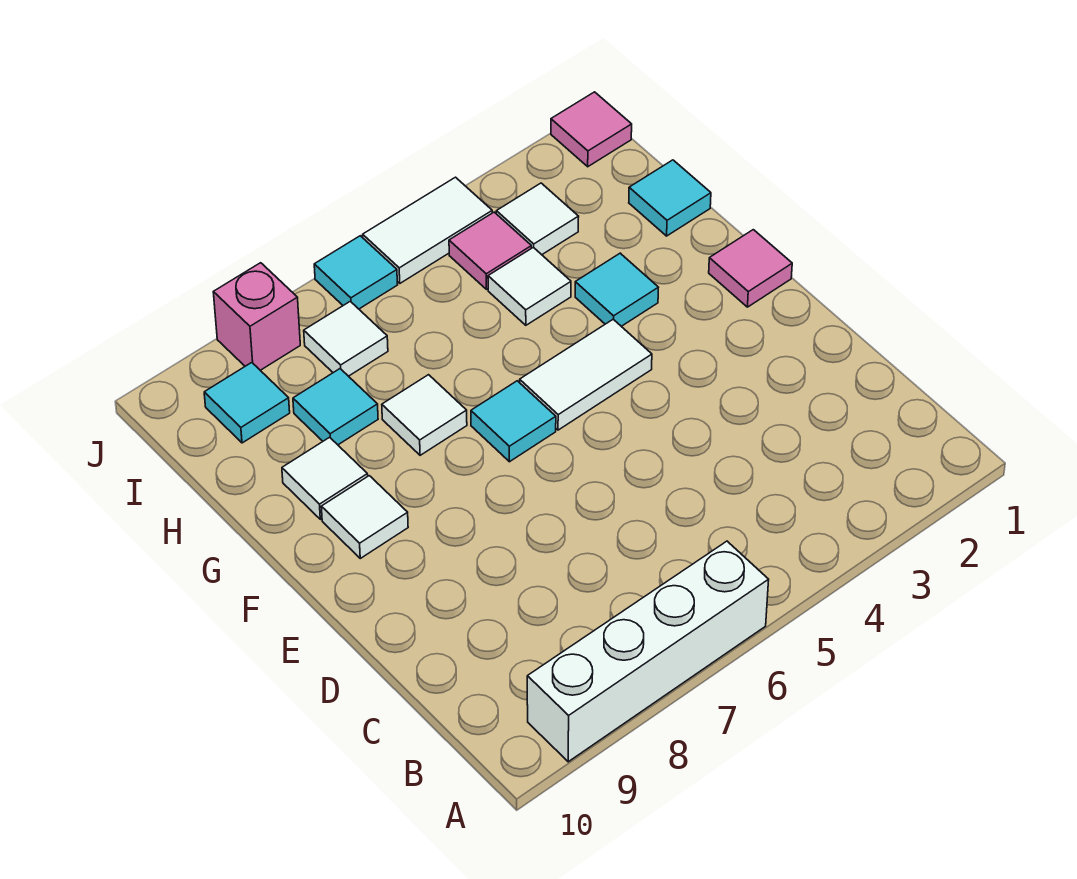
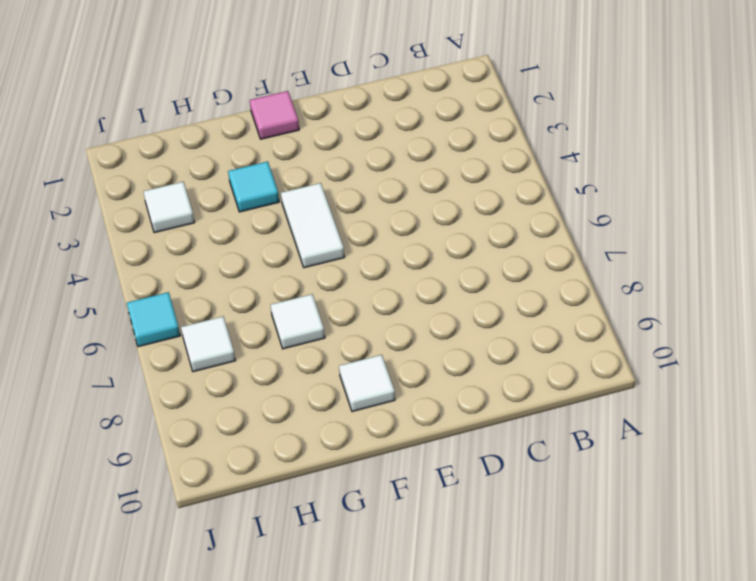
none -> white brick A6:A9 level 1
none -> cyan tile F6 level 1
none -> white tile G9 level 1

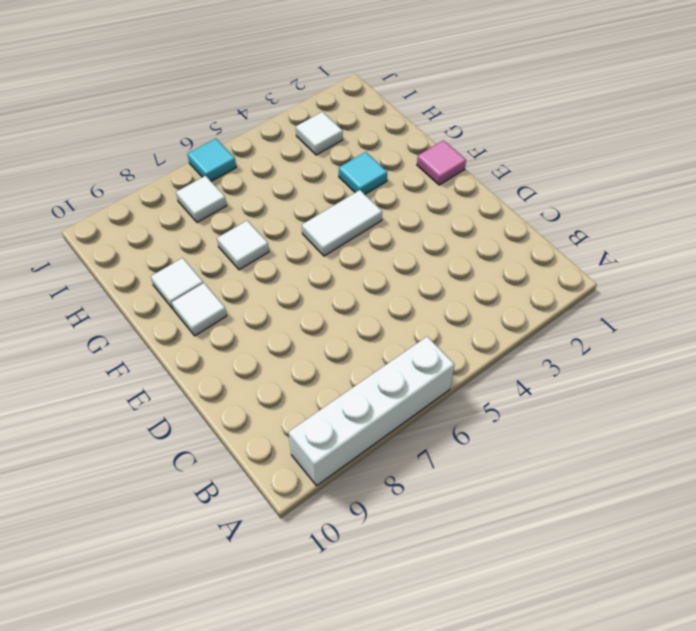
none -> cyan tile F6 level 1
none -> cyan tile H1 level 1
none -> white tile H4 level 1

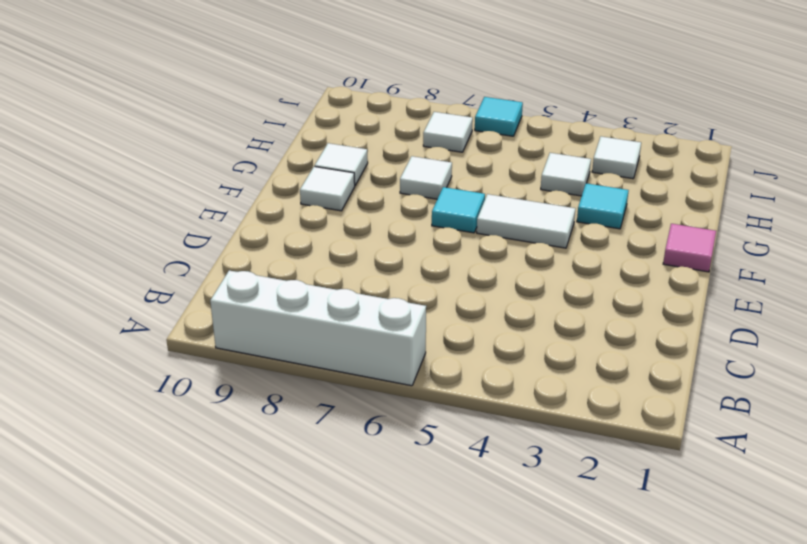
none -> cyan tile H1 level 1
none -> cyan tile H8 level 1
none -> pink tile I4 level 1

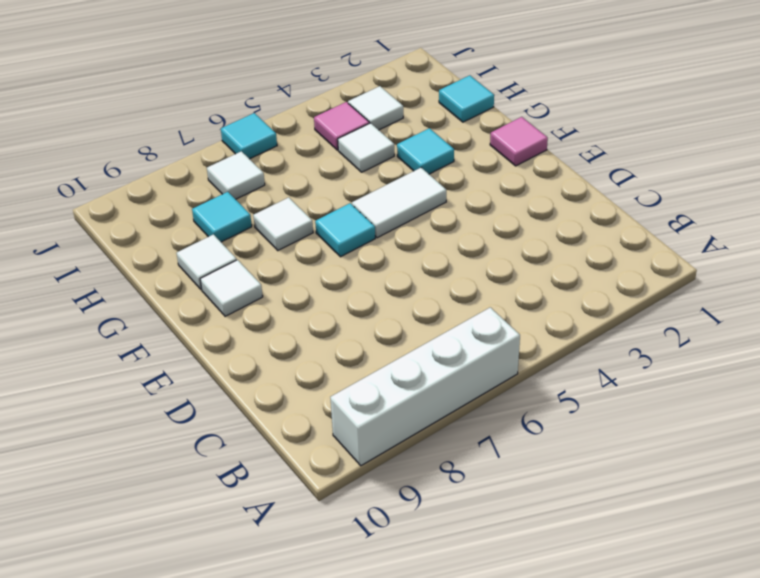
none -> cyan tile I9 level 1
none -> pink tile J1 level 1
none -> white tile J4:J5 level 1

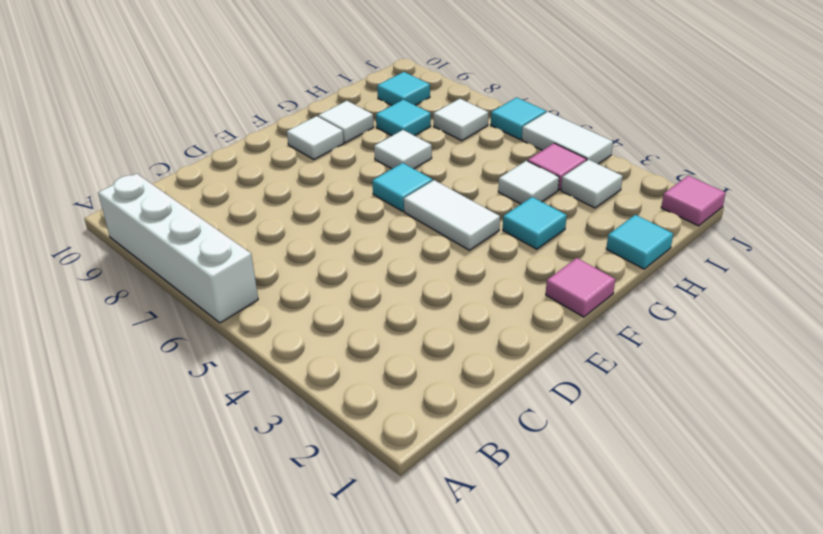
none -> pink brick J8 level 1

